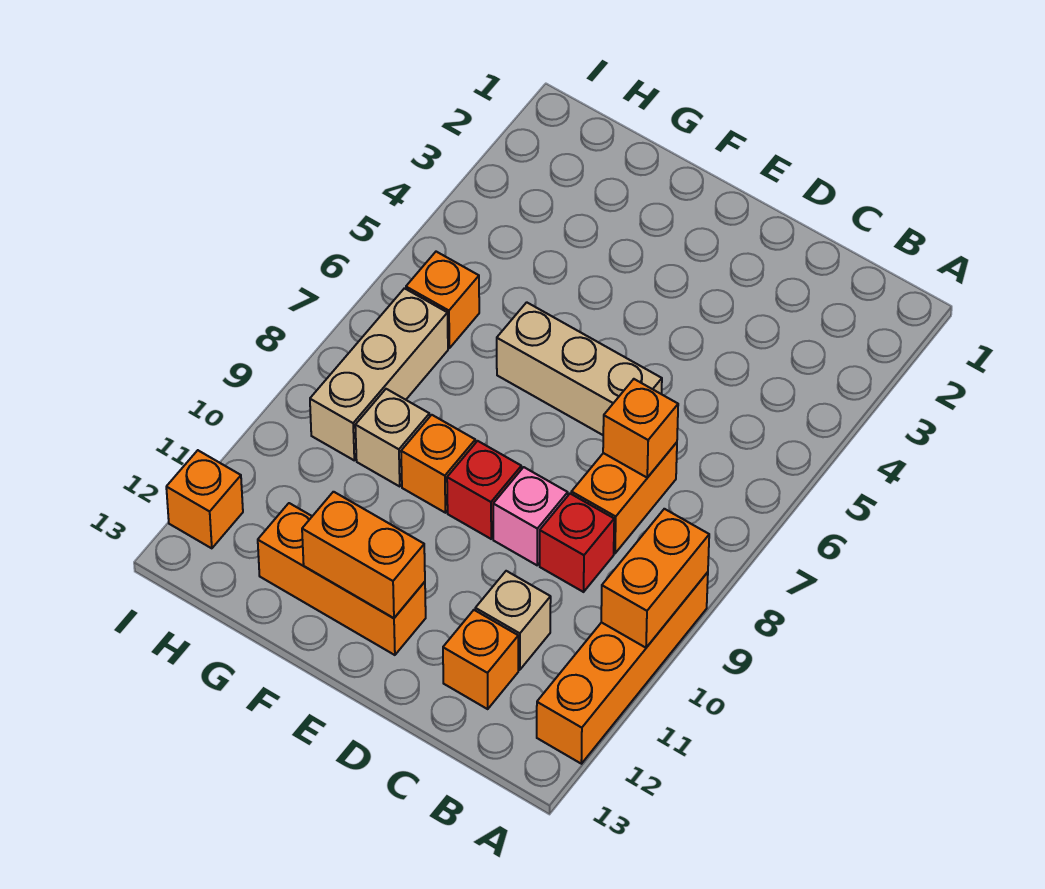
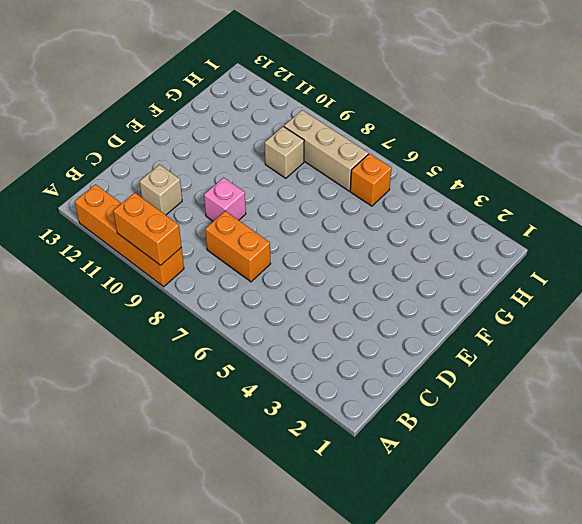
none -> red brick C9 level 1
none -> orange brick C12 level 1
none -> tan brick D6:F6 level 1

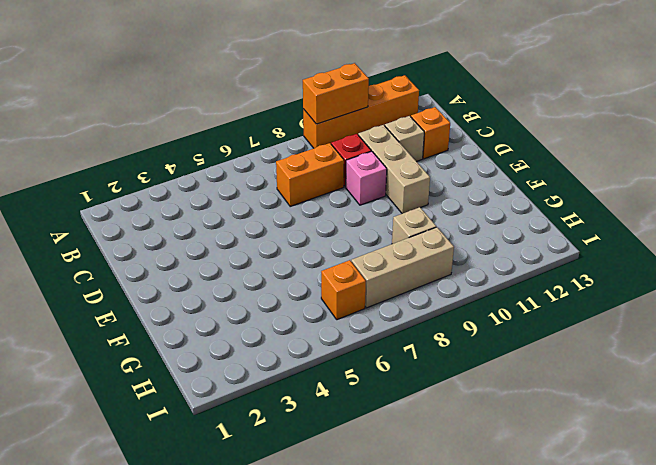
tan brick C10:E10 level 1 -> tan brick D6:F6 level 1
none -> red brick E9 level 1
none -> orange brick E12:G12 level 1
none -> orange brick F9 level 1

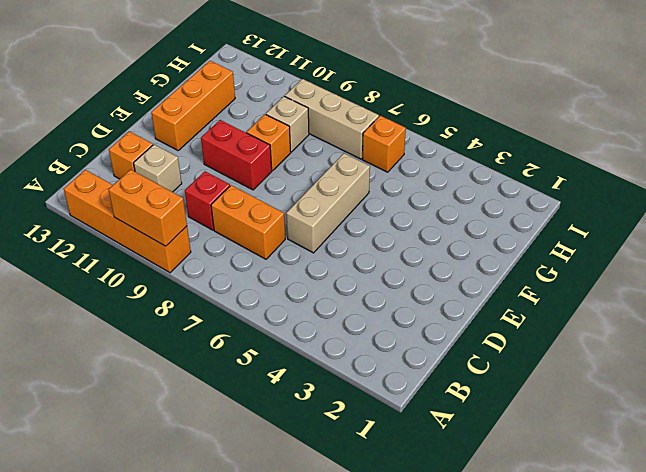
red brick E9:E10 level 1 -> red brick E9 level 1
none -> pink brick D9 level 1
none -> orange brick I12 level 1
none -> orange brick C7 level 2

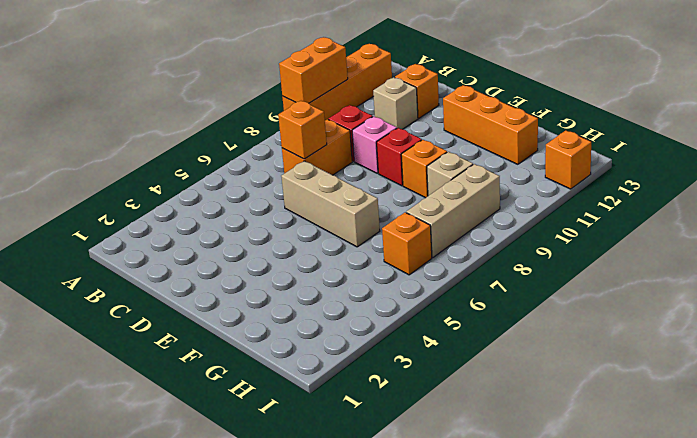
none -> orange brick E12:F12 level 2

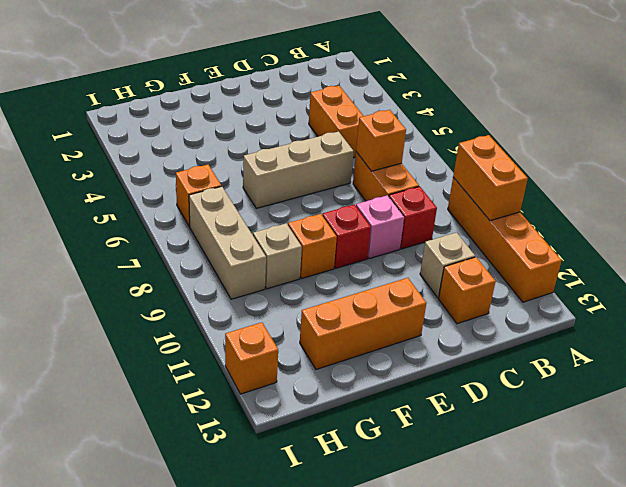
orange brick C4:C5 level 1 -> orange brick E12:F12 level 2

